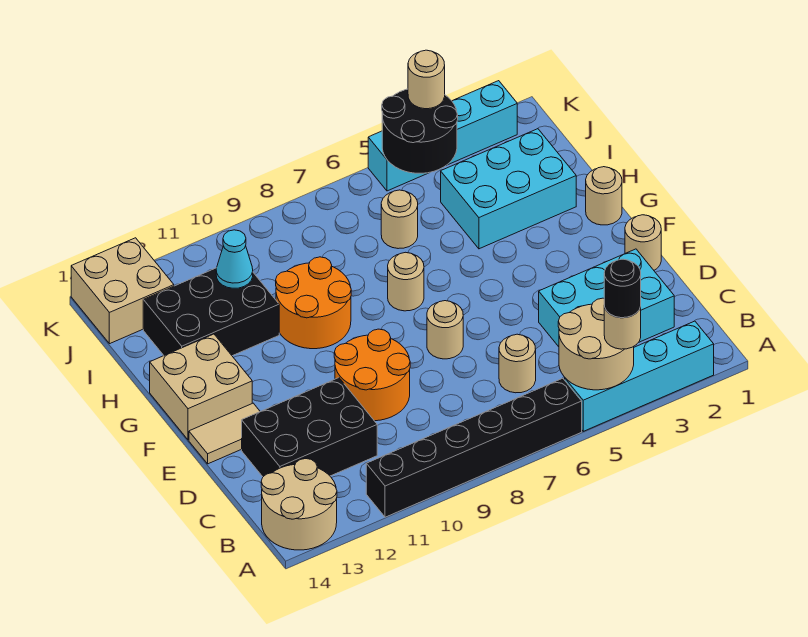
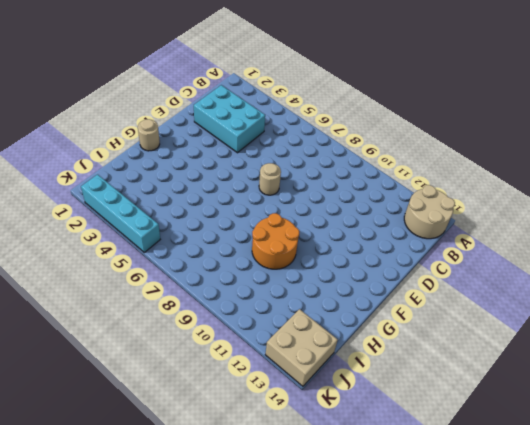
none -> cyan brick A2:A5 level 1
none -> black brick A6:A11 level 1
none -> tan round brick C6 level 1

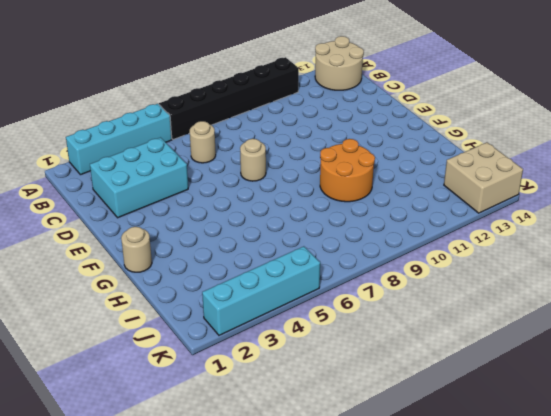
none -> black brick C11:D13 level 1
none -> orange round brick D9:E10 level 1
none -> tan round brick E1 level 1

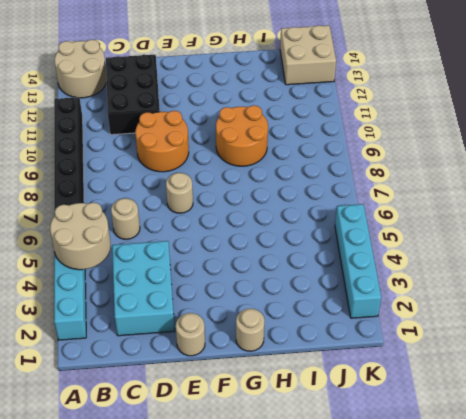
none -> tan tile E13:E14 level 1
none -> tan brick F13:G14 level 1
none -> tan round brick G7 level 1

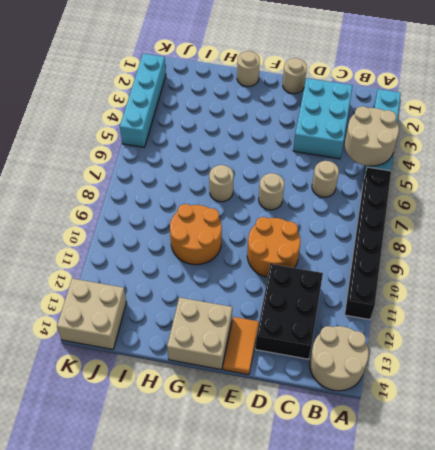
orange tile E13:E14 level 1 -> tan tile E13:E14 level 1
none -> cyan brick H2:I4 level 1
none -> black brick H11:I13 level 1
none -> tan round brick I6 level 1

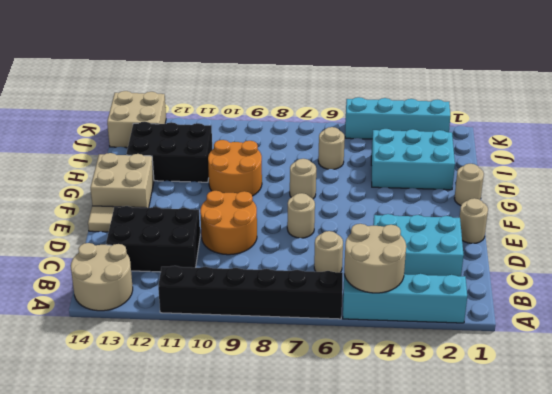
none -> cyan cone I11 level 2
none -> black round brick J4:K5 level 2
none -> tan round brick A4 level 3

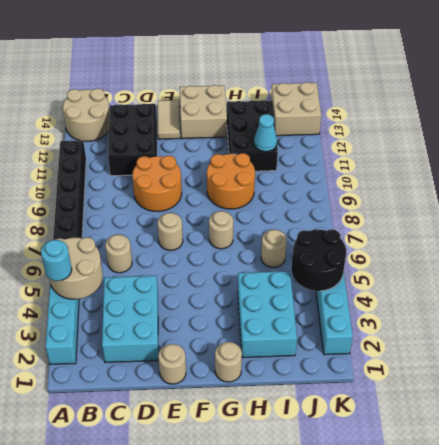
cyan round brick A4 level 3 -> tan round brick A4 level 3
none -> tan round brick K4 level 3
none -> black round brick A4 level 4

